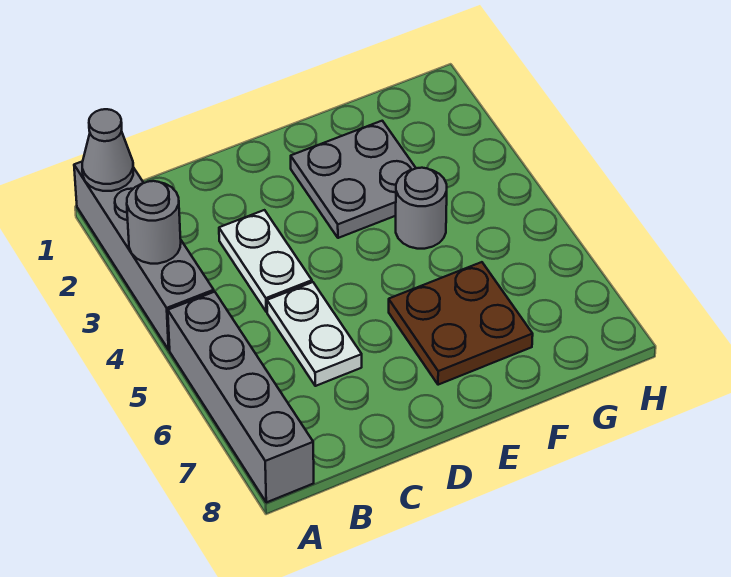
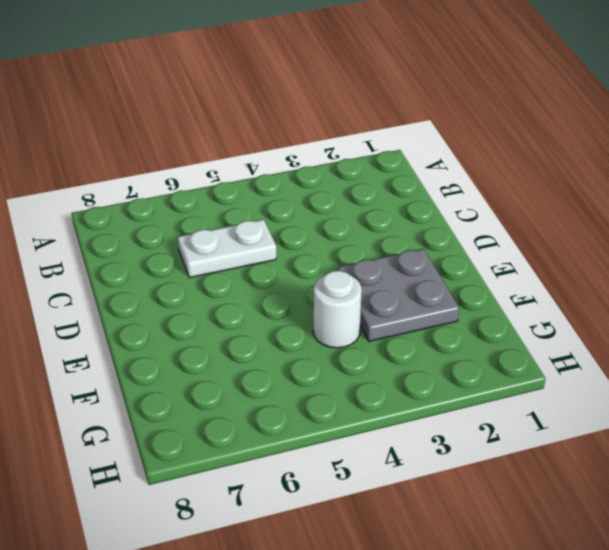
white round brick F4 level 1 -> grey round brick F4 level 1
none -> grey brick A1:A4 level 1
none -> grey brick A5:A8 level 1

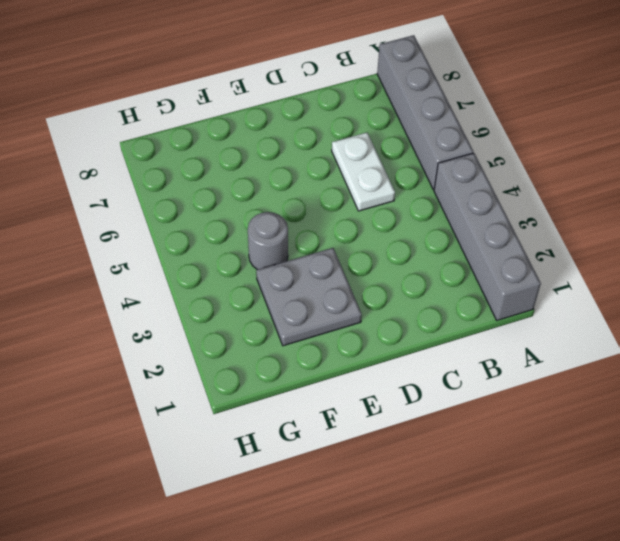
none -> white plate C3:C4 level 1
none -> brown plate E6:F7 level 1

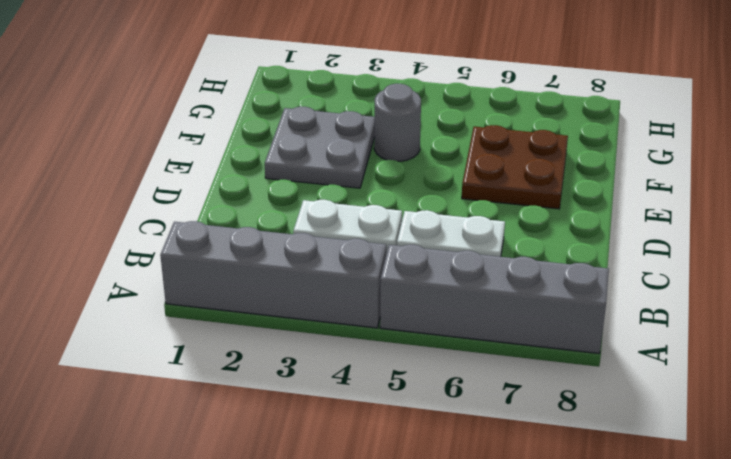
none -> grey cone A1 level 2
none -> grey round brick A3 level 2

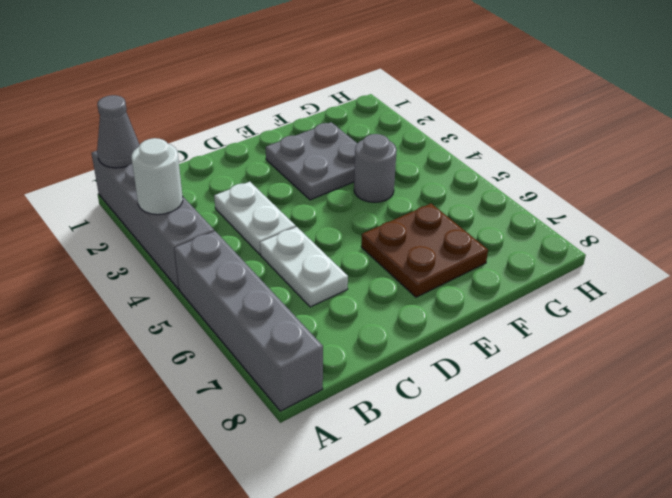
white round brick A3 level 2 -> grey round brick A3 level 2

